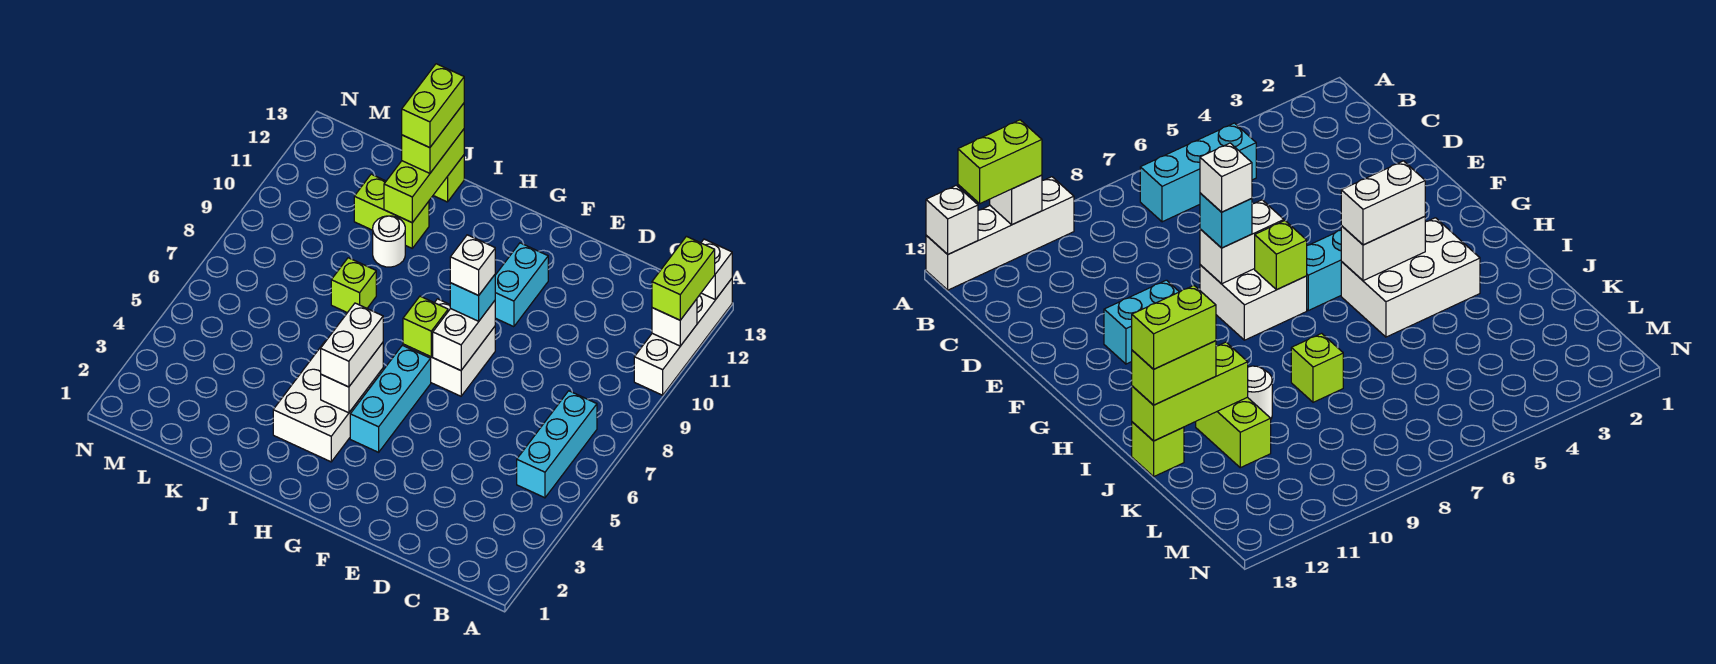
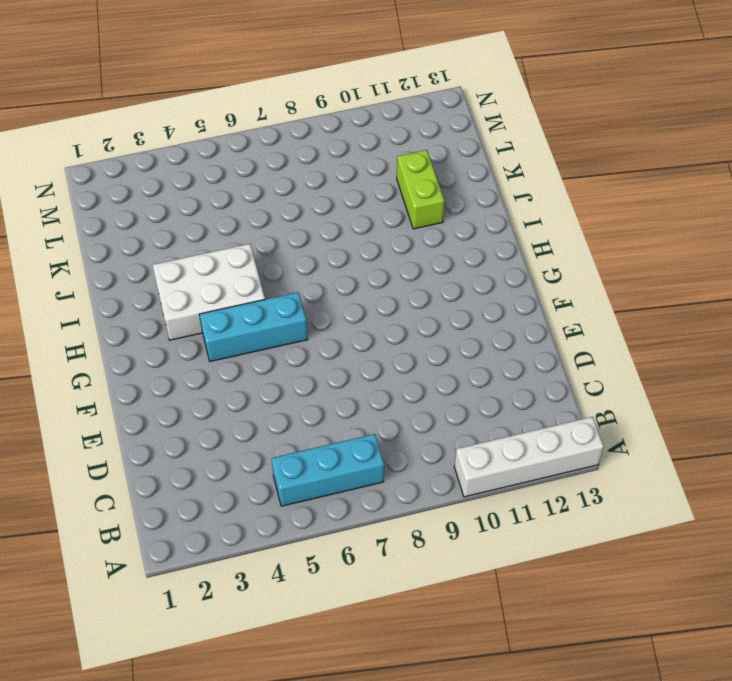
none -> white brick F7:G8 level 1
none -> cyan brick F10:F11 level 1
none -> lime brick J8 level 1

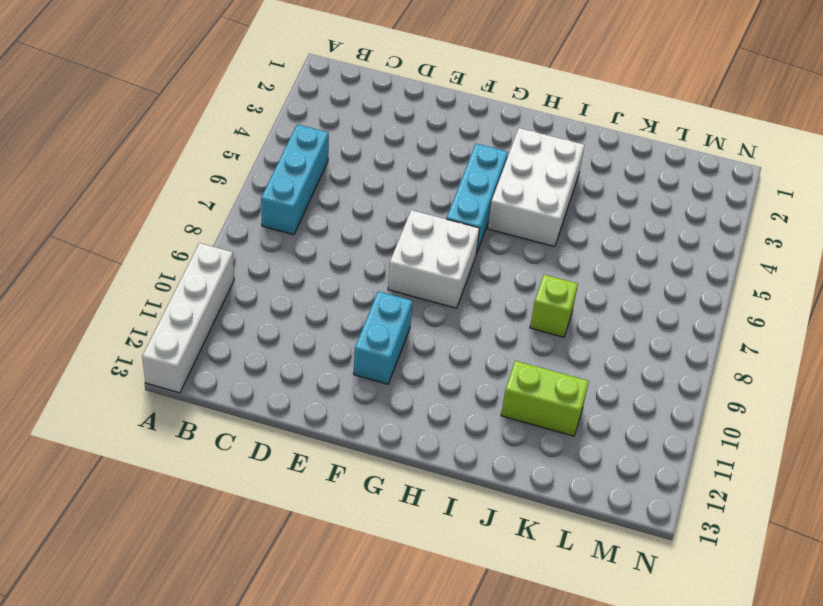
none -> white round brick J10 level 1
none -> lime brick J13 level 1
none -> white brick A11 level 2

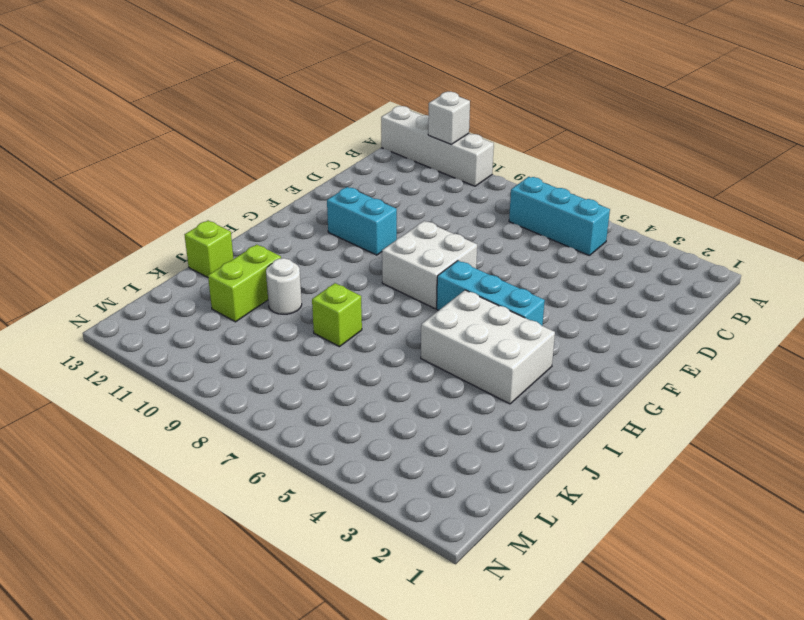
none -> white brick A13 level 2
none -> white brick F7:F8 level 2
none -> lime brick G7 level 2

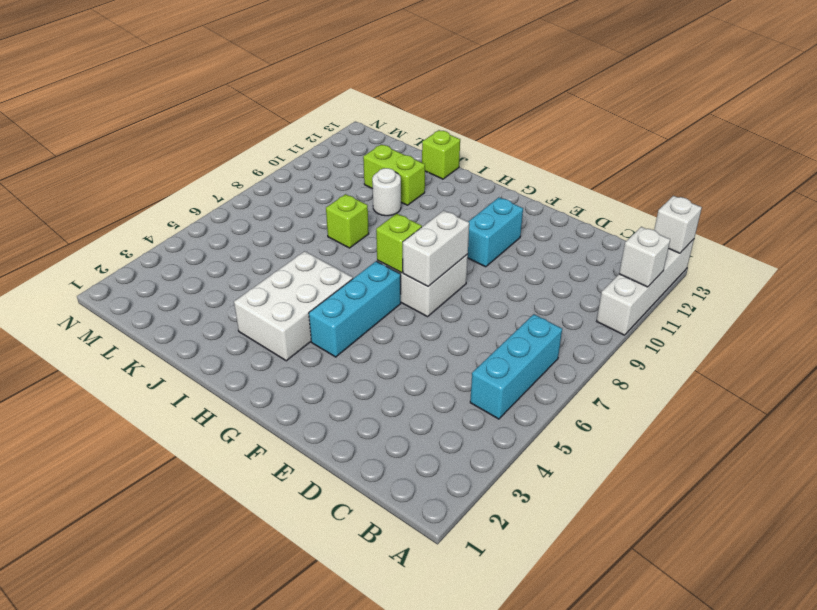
none -> white brick H4:H5 level 2
none -> lime brick J11:J13 level 2
none -> lime brick A11:A12 level 3

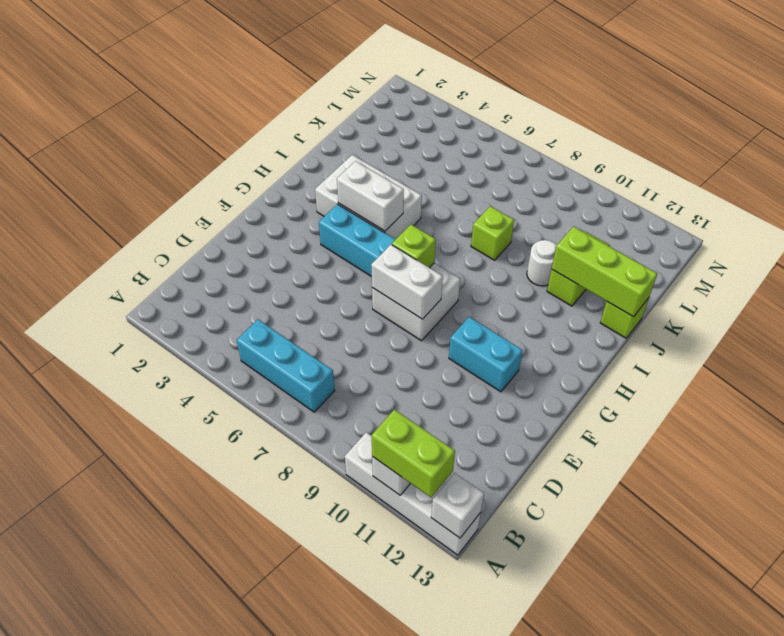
none -> cyan brick F8 level 3
none -> white brick H4:H5 level 3
none -> lime brick J12:J13 level 3

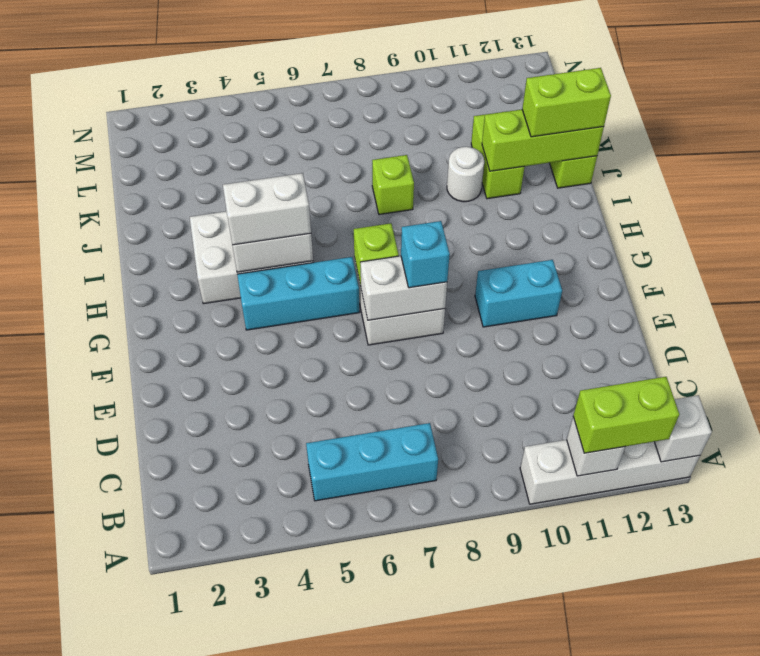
none -> white brick F8 level 4
none -> lime brick J12:J13 level 4

